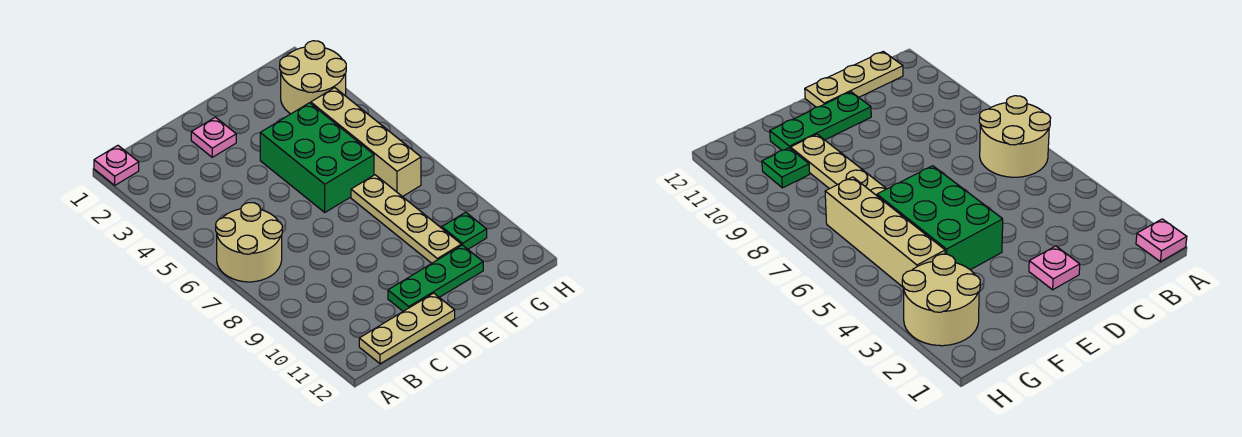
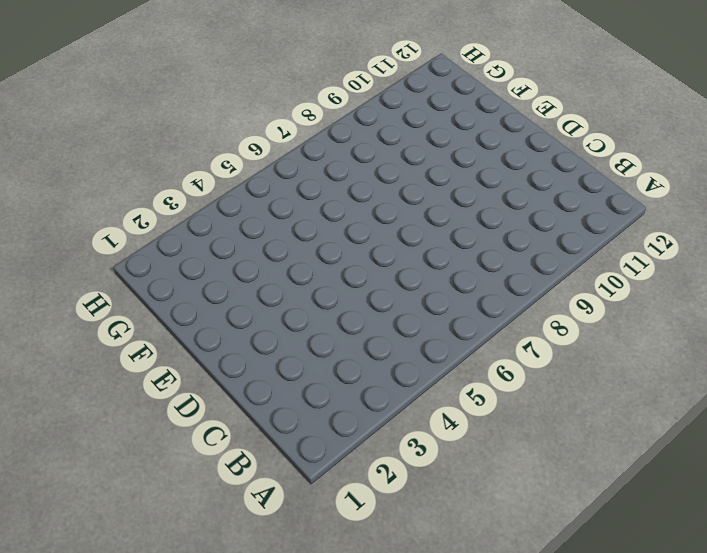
none -> pink plate A1 level 1
none -> tan round brick A6:B7 level 1

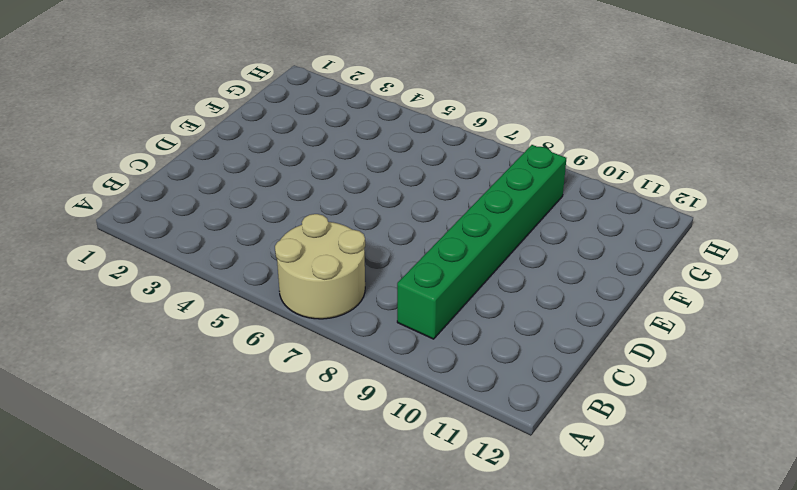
green brick B9:G9 level 1 -> tan plate F7:F10 level 1
none -> pink plate A1 level 1
none -> tan plate B12:D12 level 1

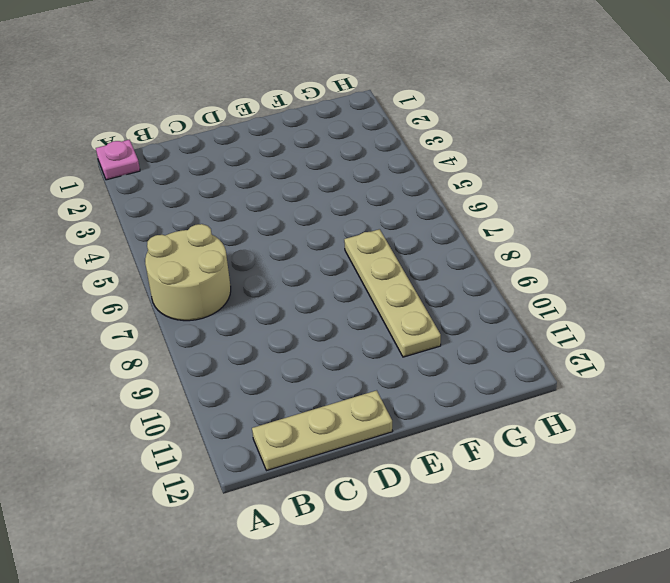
none -> pink plate D2 level 1
none -> green plate D11:F11 level 1

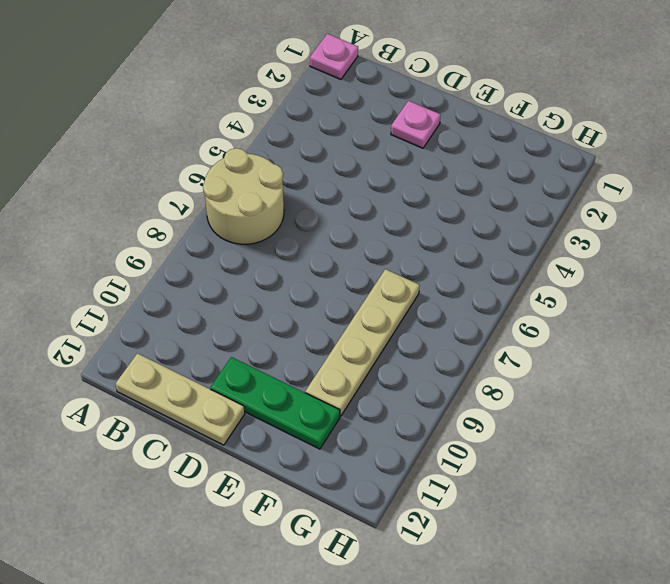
none -> green brick E4:F6 level 1
none -> tan round brick G2:H3 level 1

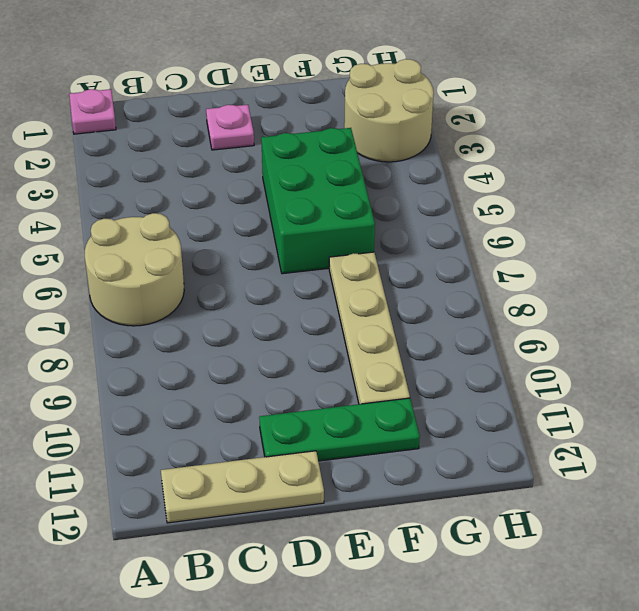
none -> tan brick G4:G7 level 1
none -> green plate G10 level 1

